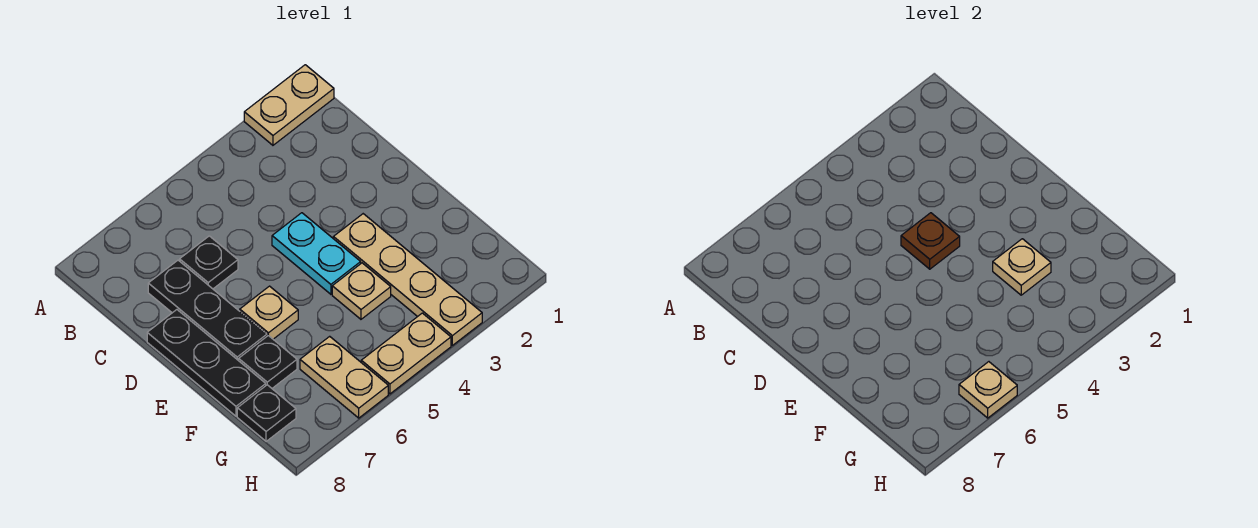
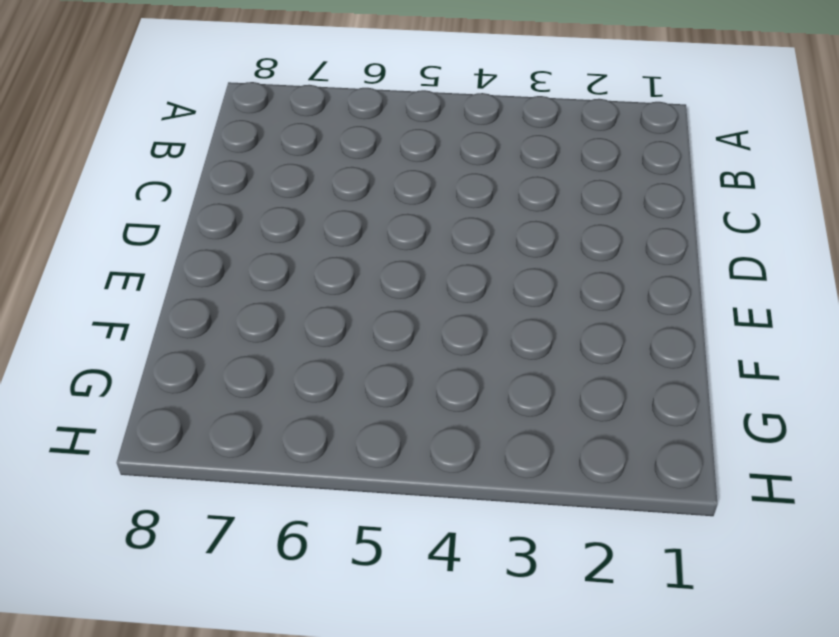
none -> tan plate A1:A2 level 1
none -> black plate C6 level 1
none -> black plate C7:E7 level 1

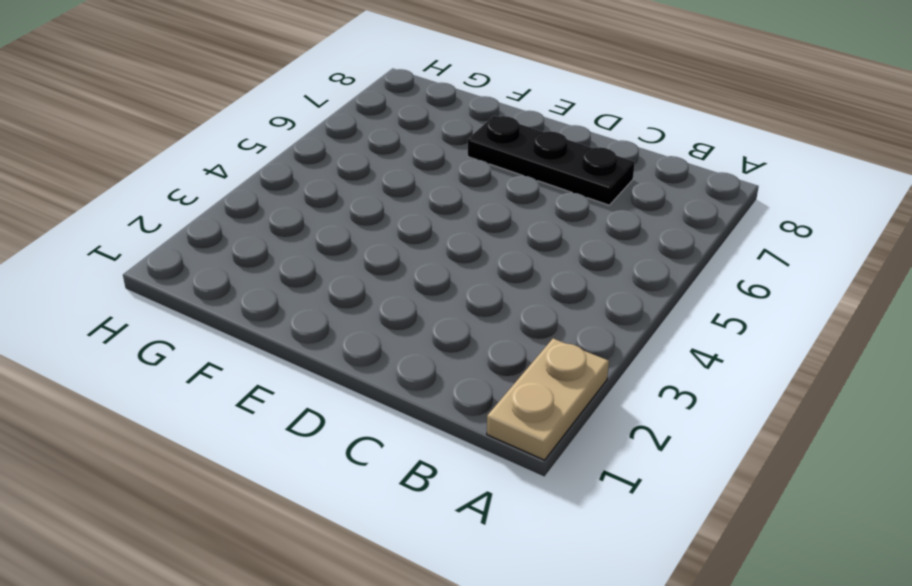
none -> black plate C6 level 1
none -> cyan plate D4:E4 level 1
none -> black plate D8:F8 level 1

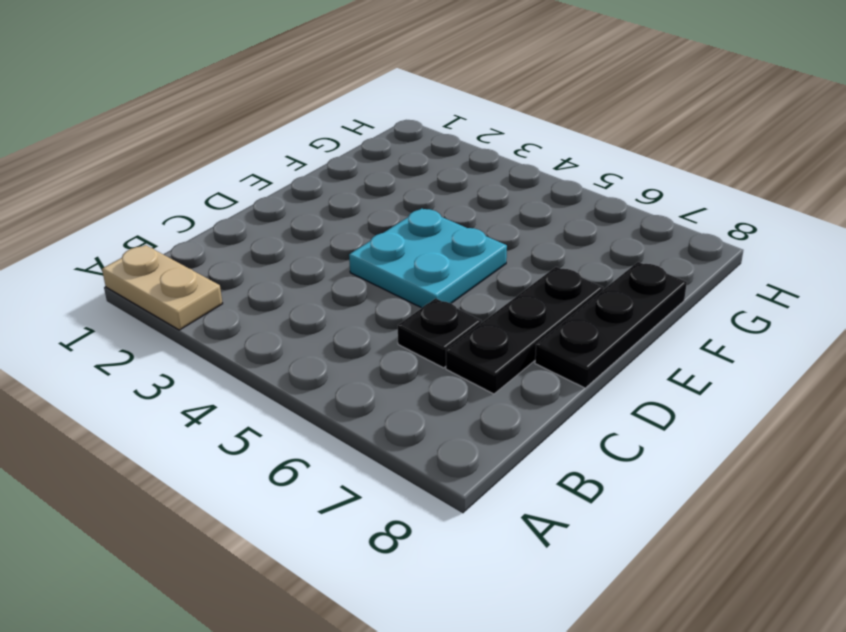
cyan plate D4:E5 level 1 -> cyan plate D4:E4 level 1
none -> tan plate E3:H3 level 1
none -> tan plate E6 level 1
none -> tan plate F4 level 1

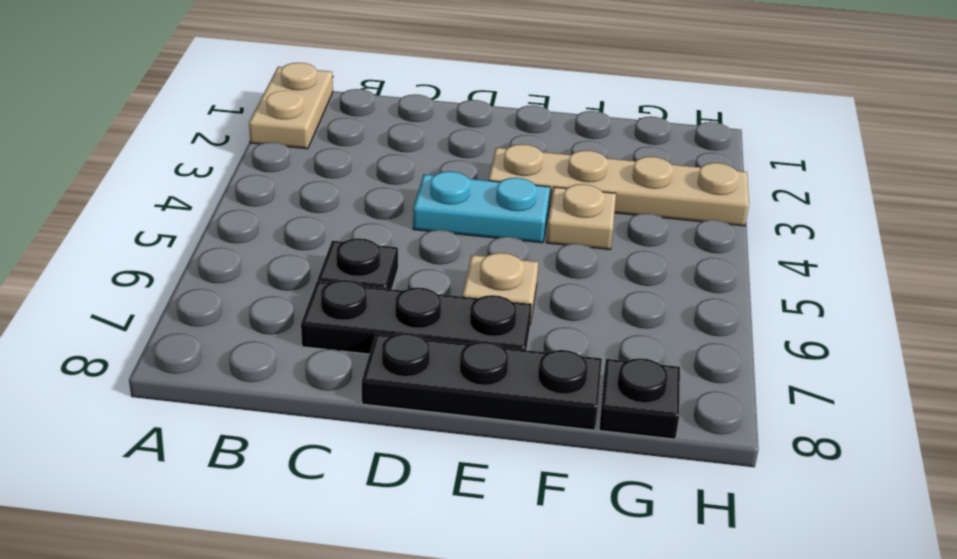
none -> black plate F7 level 1
none -> tan plate G6:H6 level 1
none -> tan plate H4:H5 level 1

